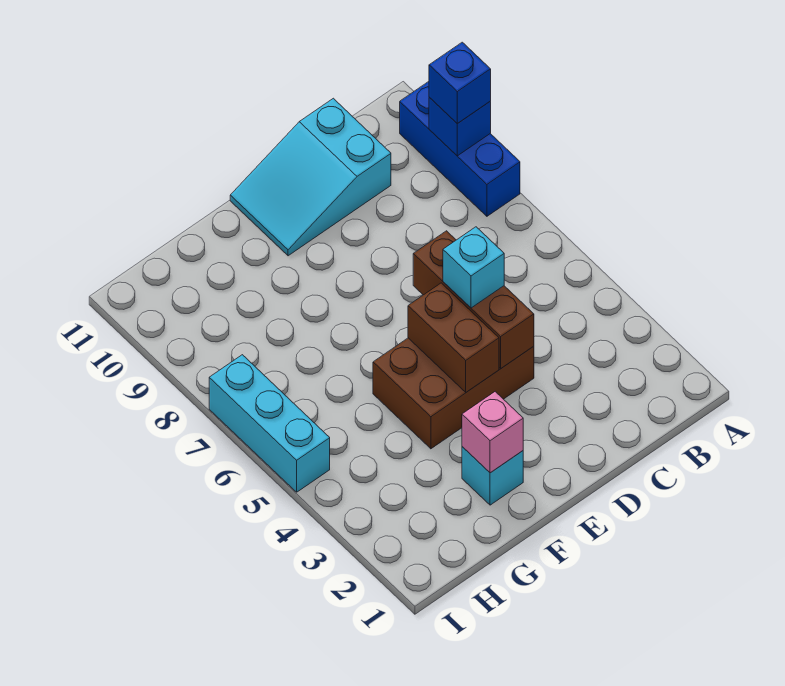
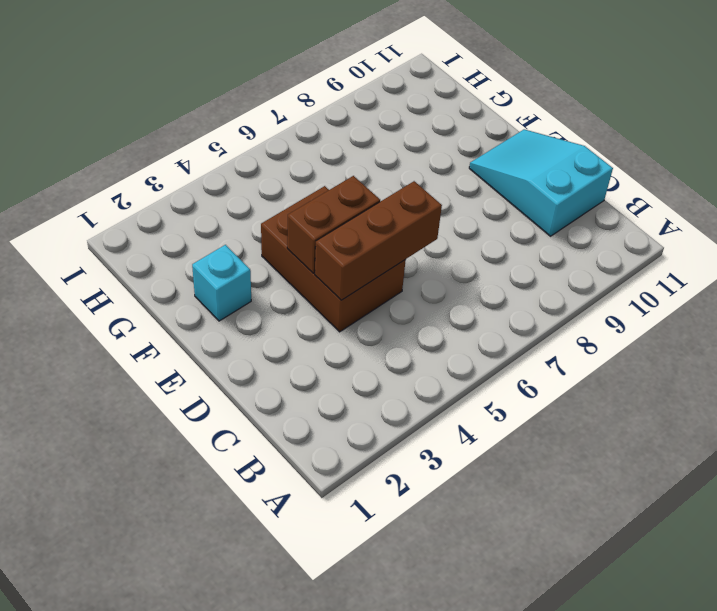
none -> blue brick A8:A10 level 1
none -> cyan brick I5:I7 level 1

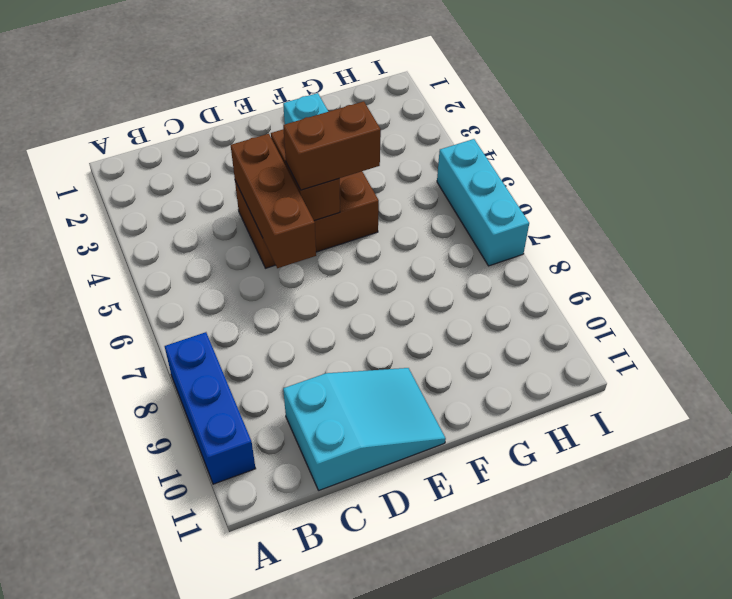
brown brick E5:F5 level 3 -> none
none -> blue brick A9 level 2
none -> pink brick F2 level 2

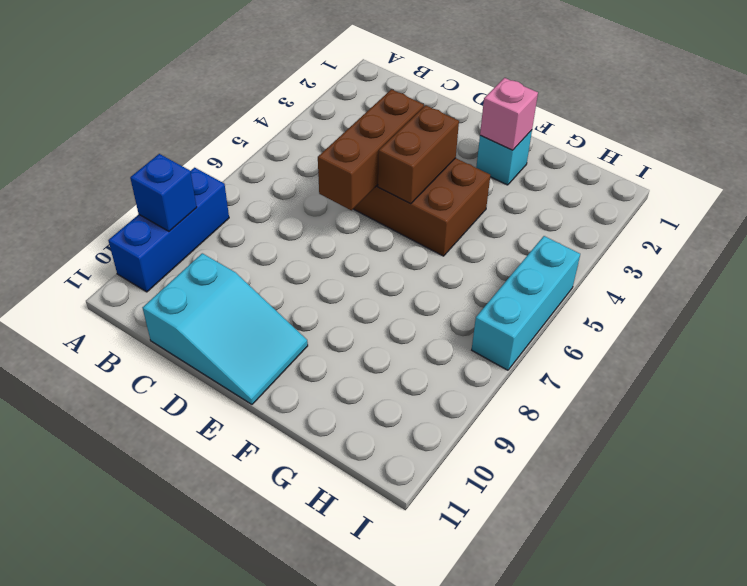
none -> blue brick A9 level 3
none -> cyan brick D5 level 3

